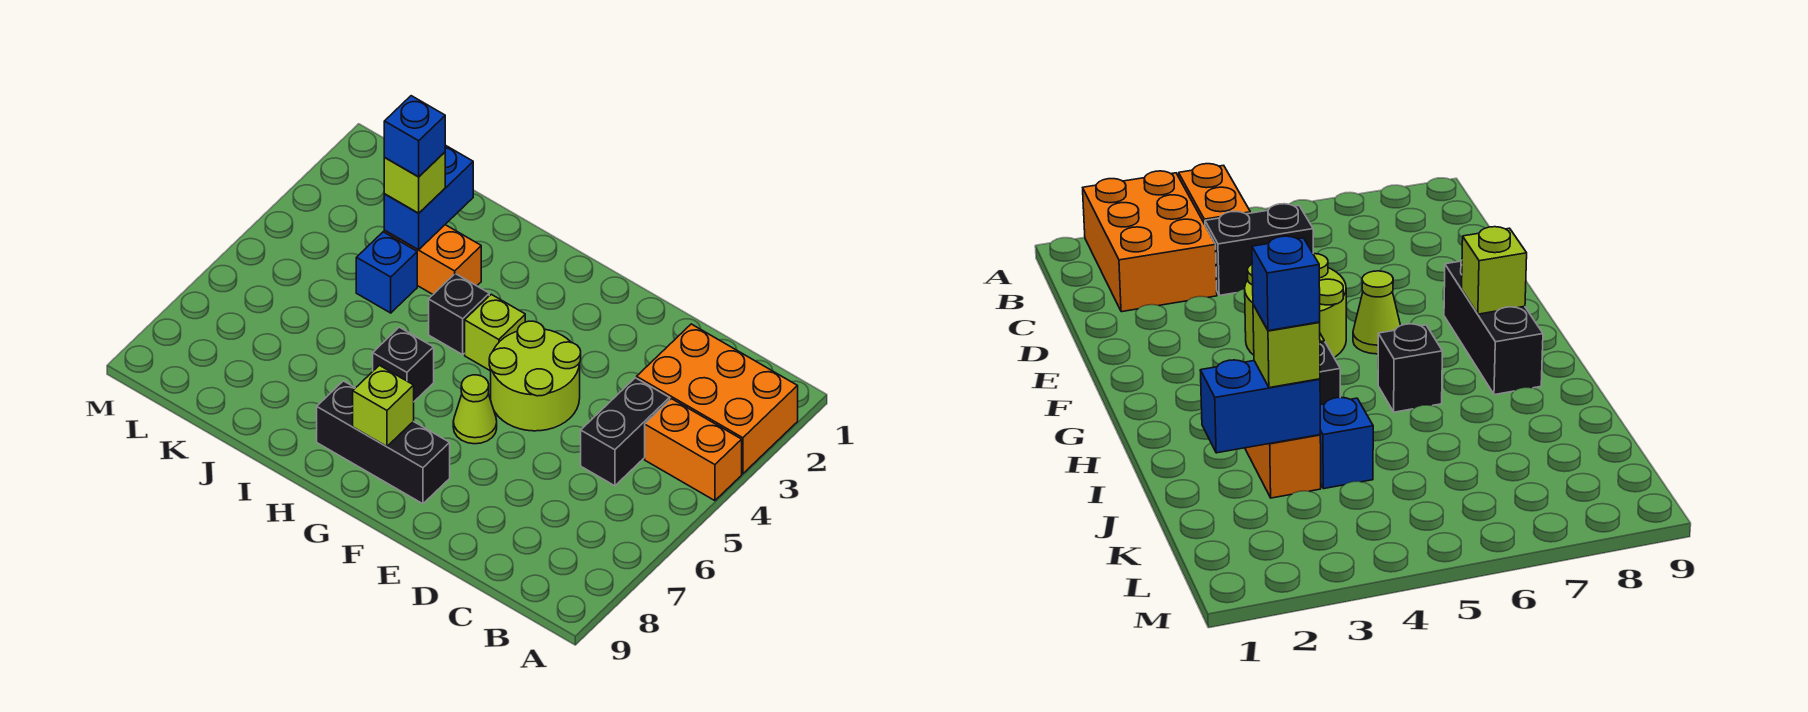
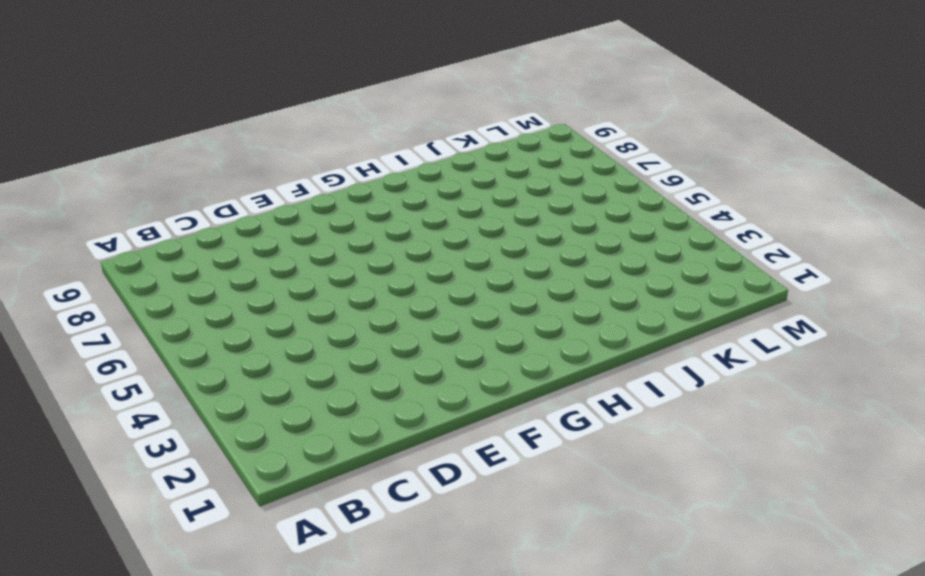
none -> orange brick A2:C3 level 1
none -> orange brick A4:B4 level 1
none -> black brick C4:C5 level 1

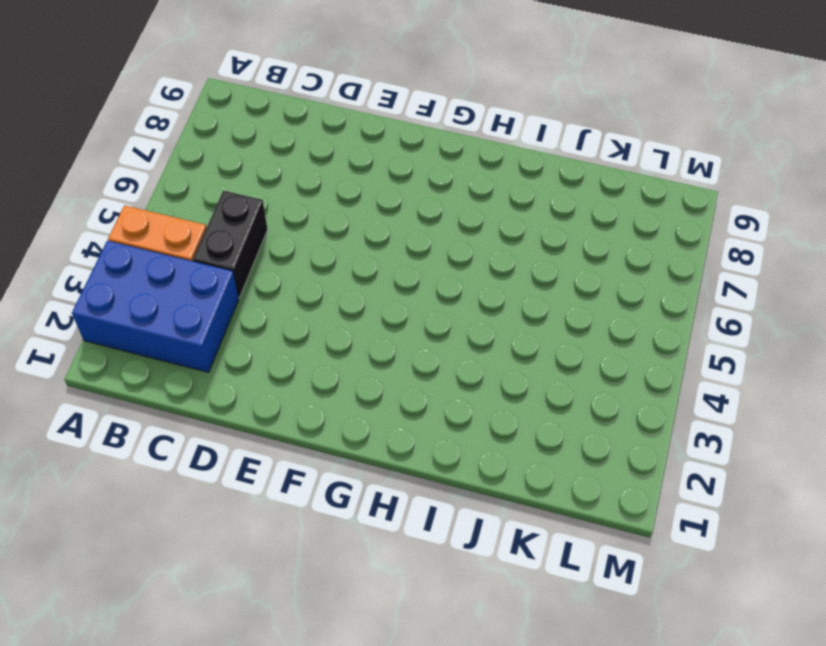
blue brick A2:C3 level 1 -> orange brick A2:C3 level 1
none -> lime round brick E4:F5 level 1
none -> lime cone F6 level 1
none -> black brick F8:H8 level 1

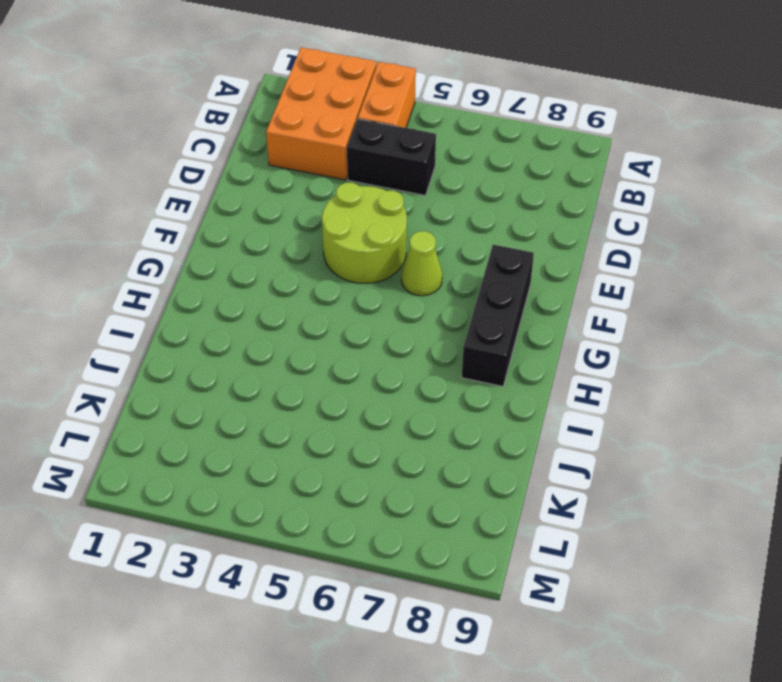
none -> lime brick G4 level 1
none -> black brick H4 level 1
none -> black brick H6 level 1

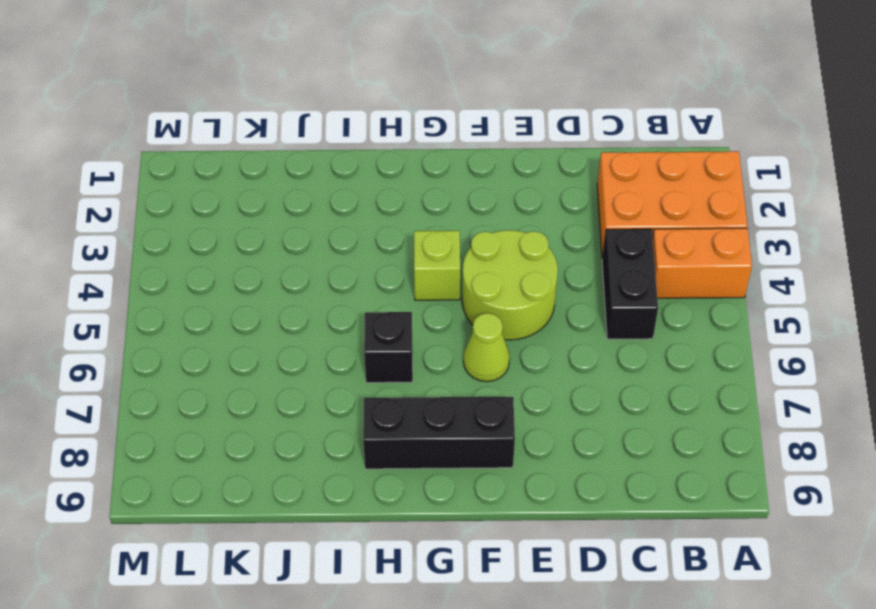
none -> black brick H4 level 1
none -> orange brick I3:J3 level 1
none -> blue brick J4 level 1

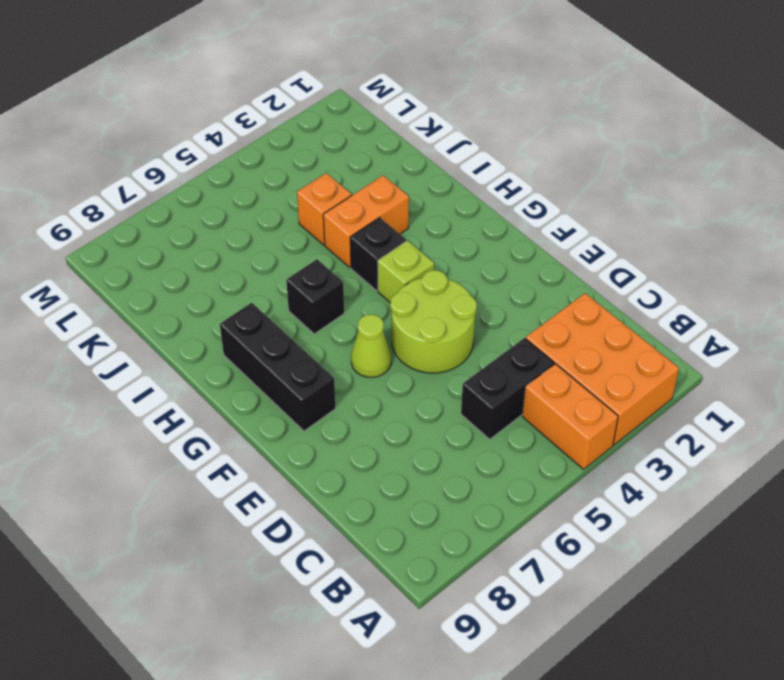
orange brick I3:I4 level 1 -> orange brick I3:J3 level 1
orange brick J4 level 1 -> blue brick J4 level 1
none -> lime brick G8 level 2
none -> blue brick J2:J3 level 2
none -> lime brick J3 level 3

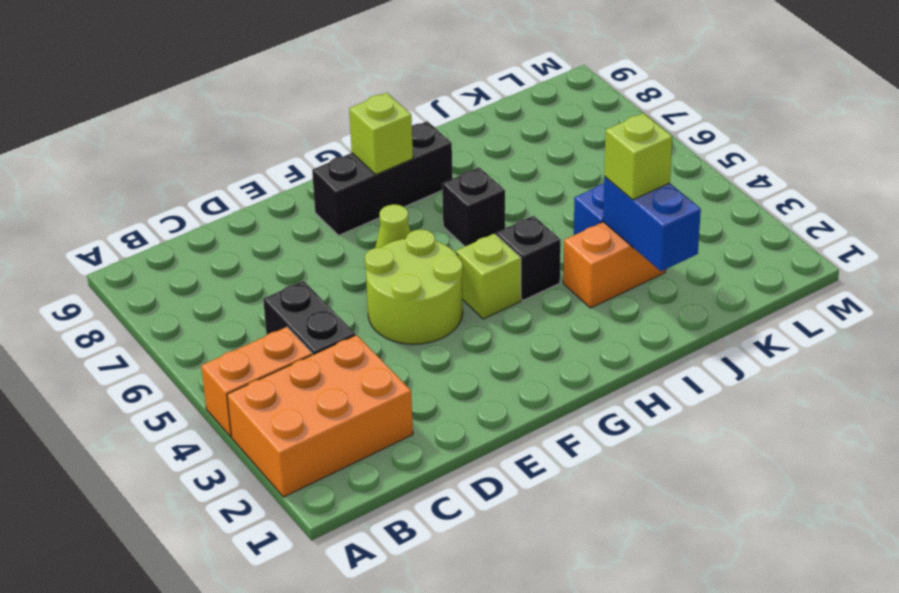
none -> blue brick J3 level 4

